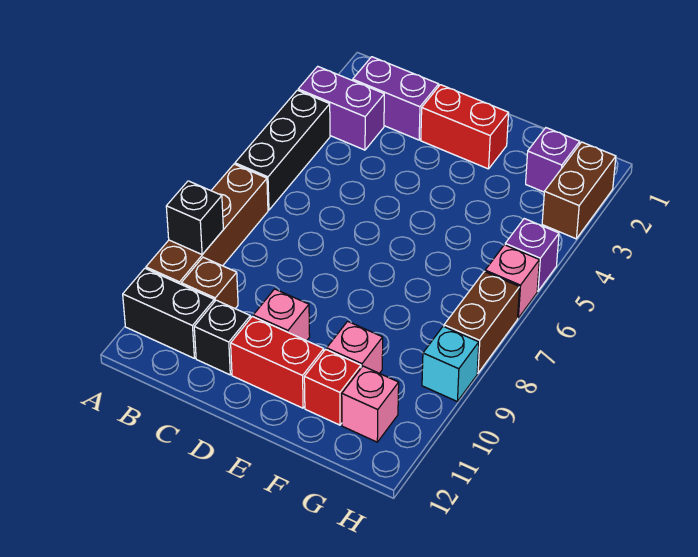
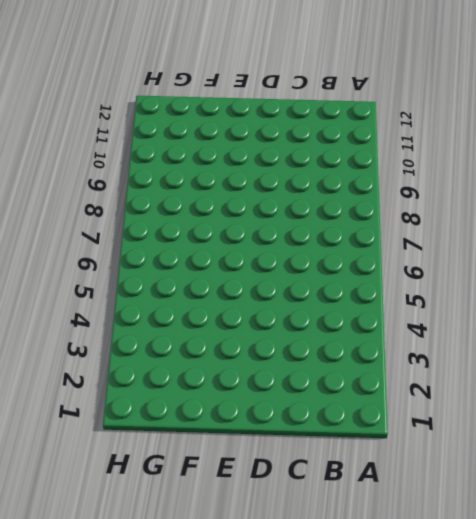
none -> purple brick A3:B3 level 1
none -> black brick A4:A6 level 1
none -> brown brick A7:A10 level 1

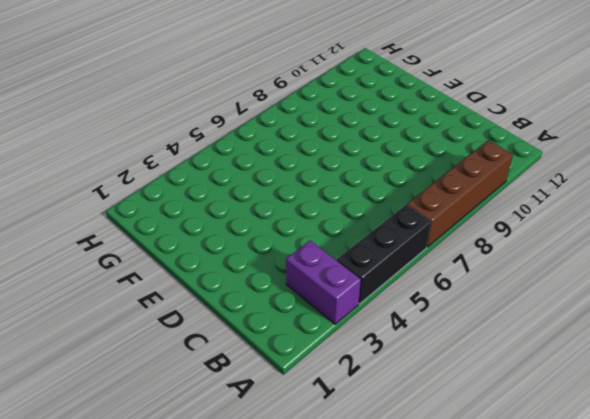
none -> black brick A11:B11 level 1
none -> purple brick B2:C2 level 1
none -> brown brick B10 level 1

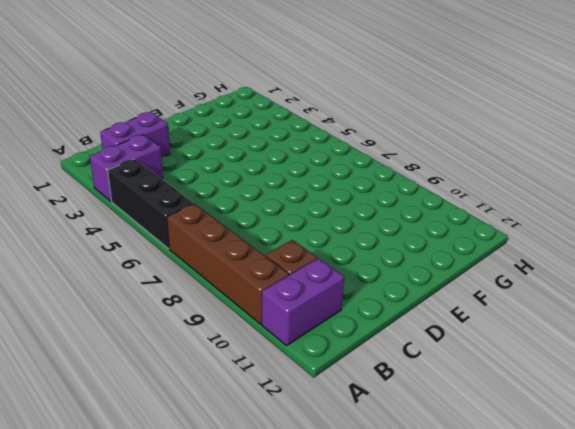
purple brick A11:B11 level 1 -> black brick A11:B11 level 1
none -> black brick C11 level 1
none -> red brick D2:E2 level 1
none -> pink brick D10 level 1

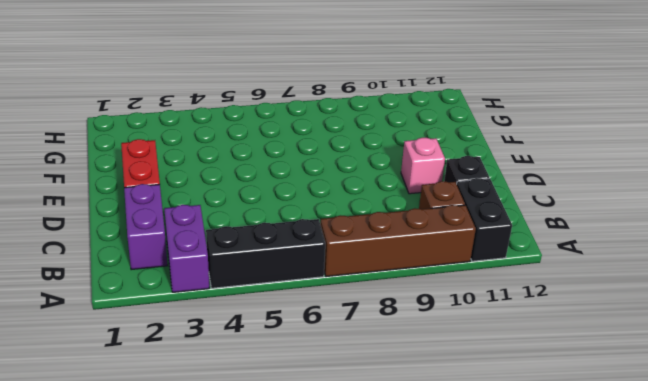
none -> red brick D11:E11 level 1
none -> pink brick F10 level 1
none -> red brick F11 level 1

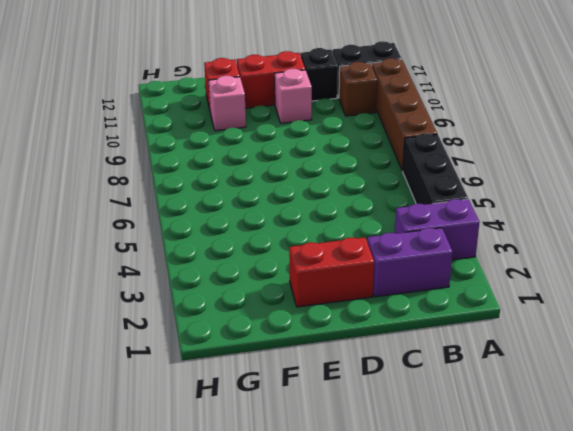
none -> purple brick G2 level 1
none -> pink brick G11 level 1
none -> brown brick H2:H3 level 1

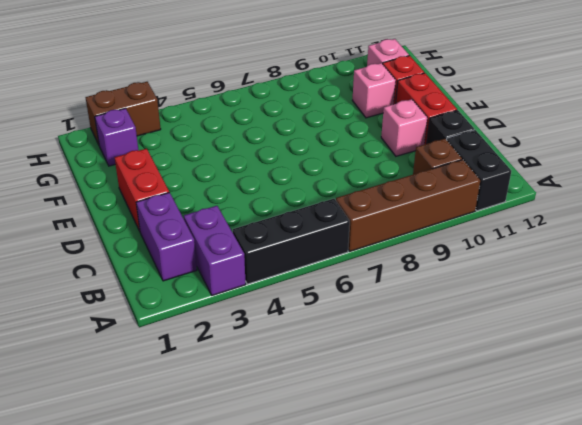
none -> purple brick H5 level 1
none -> pink brick H6 level 1
none -> brown brick H7:H8 level 1

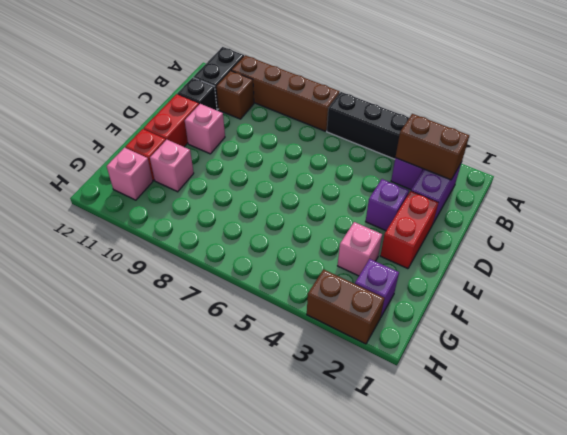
brown brick B2:B3 level 2 -> brown brick H7:H8 level 1
purple brick D3 level 1 -> purple brick H5 level 1
pink brick F3 level 1 -> pink brick H6 level 1
none -> cyan brick H9 level 1
none -> black brick A9 level 2

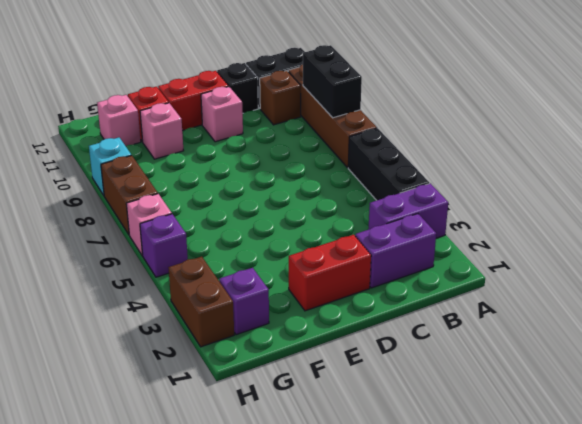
black brick A8:A9 level 2 -> black brick A9 level 2

